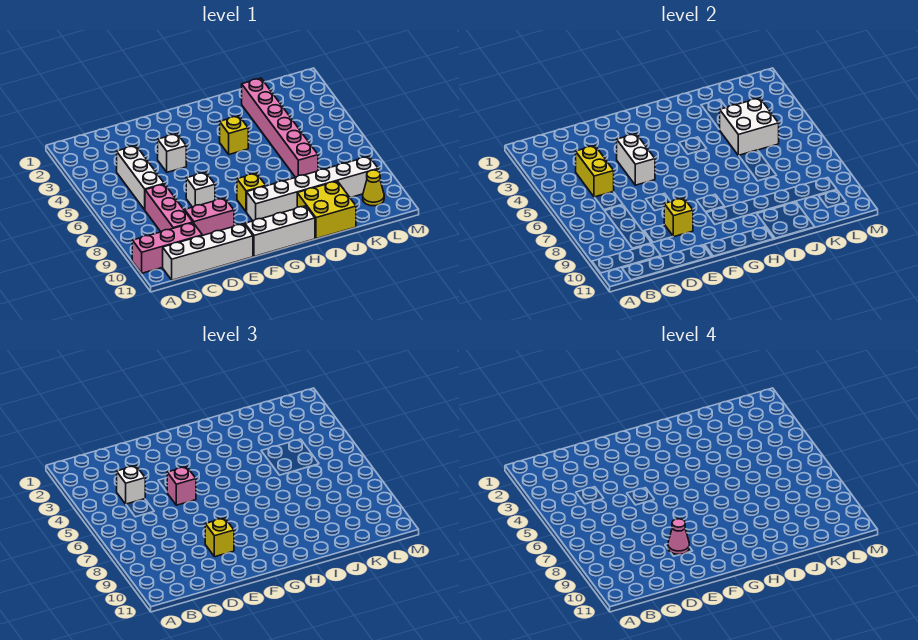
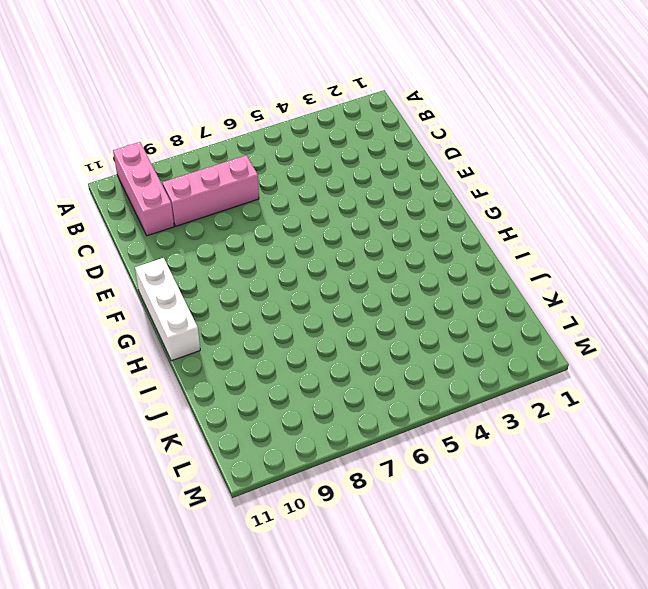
none -> white brick B11:E11 level 1
none -> white brick C4:C6 level 1
none -> pink brick D9:E9 level 1

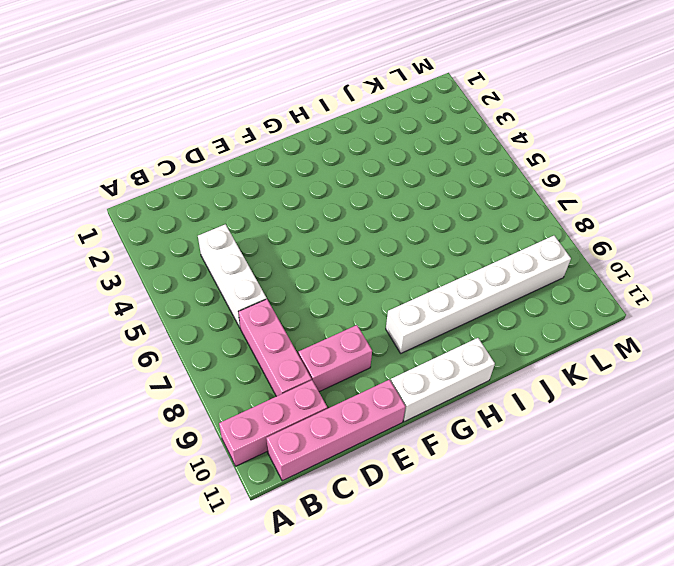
pink brick B11:E11 level 1 -> white brick B11:E11 level 1
none -> white brick E4 level 1
none -> white brick E7 level 1
none -> yellow brick G8 level 1

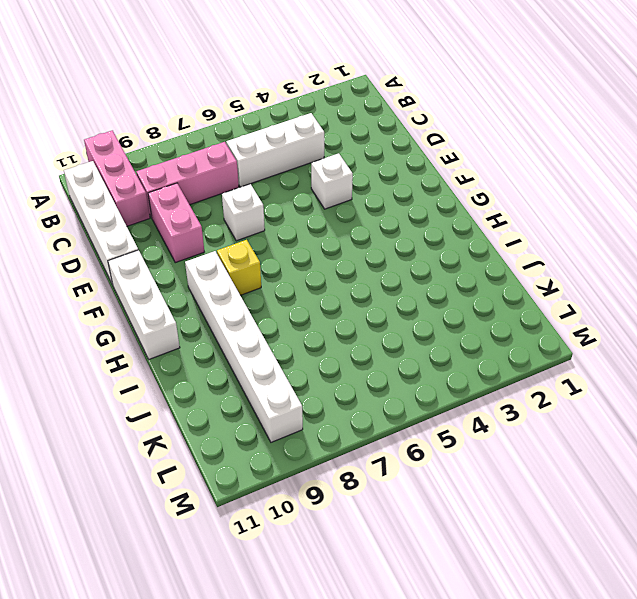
none -> yellow brick H4 level 1
none -> yellow brick I10:J11 level 1
none -> pink brick J2:J7 level 1

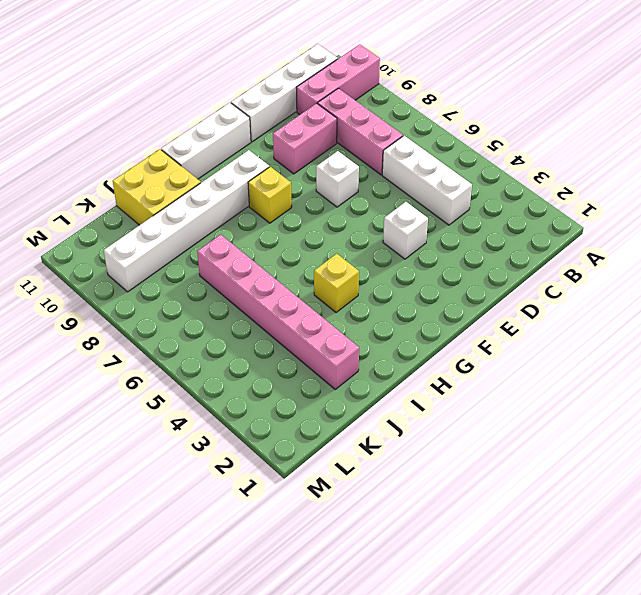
none -> yellow cone L10 level 1
none -> yellow brick C4:C5 level 2
none -> white brick E4:E5 level 2

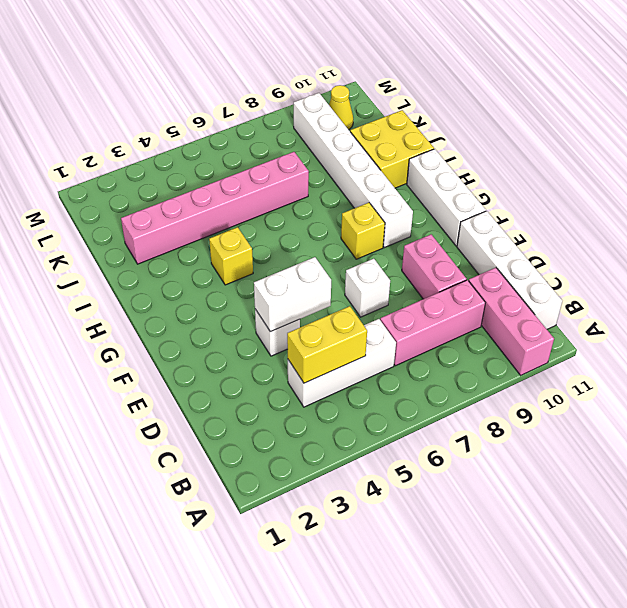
none -> yellow brick E9 level 2
none -> white brick J4:K5 level 2
none -> white brick C4 level 3

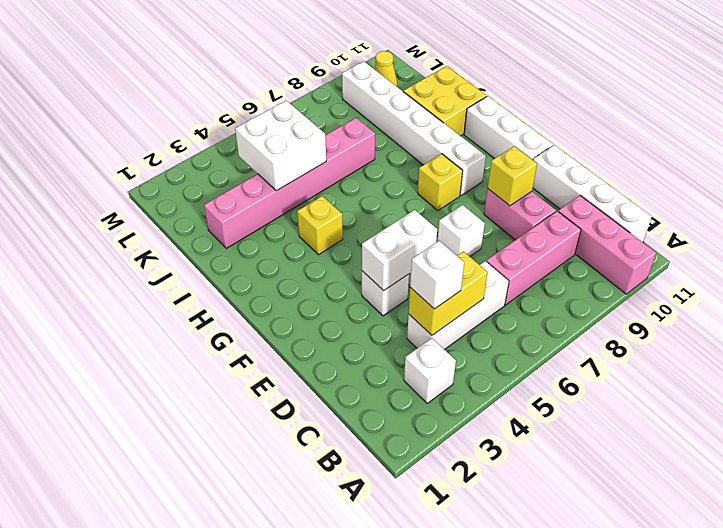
white brick B3 level 1 -> none
none -> pink brick E5 level 3
none -> yellow brick E9 level 3
none -> pink cone E9 level 4

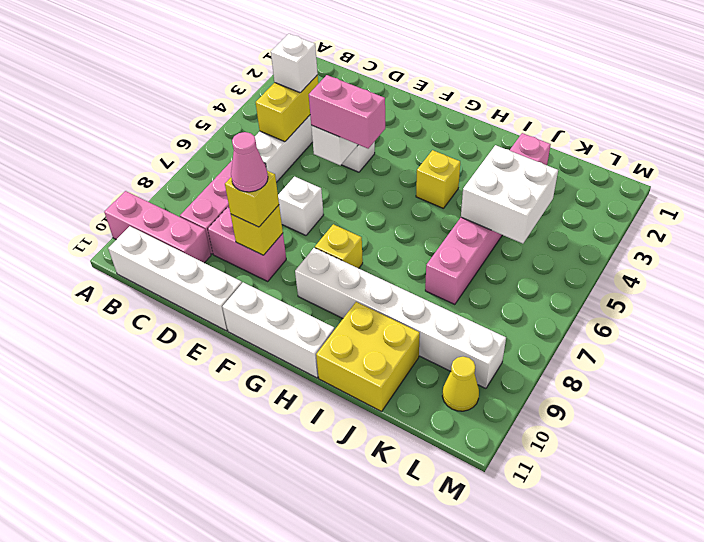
pink brick E5:F5 level 3 -> pink brick E5 level 3

